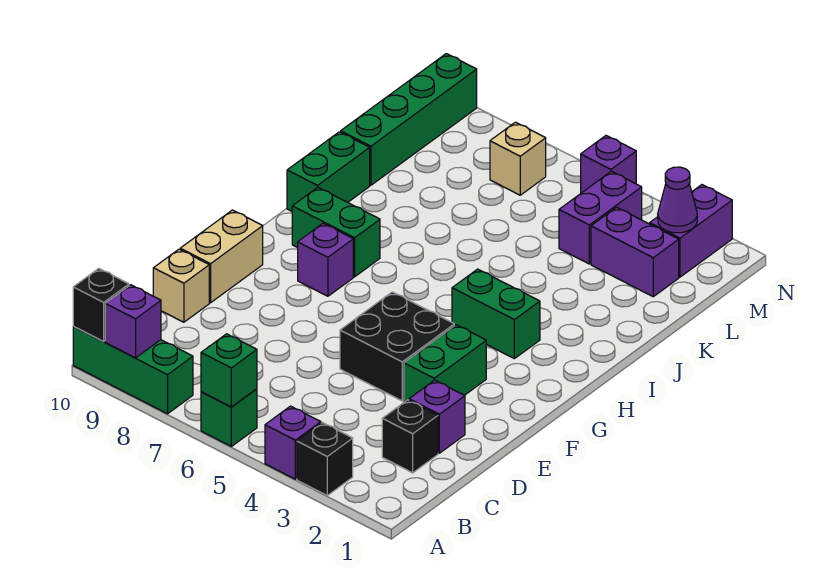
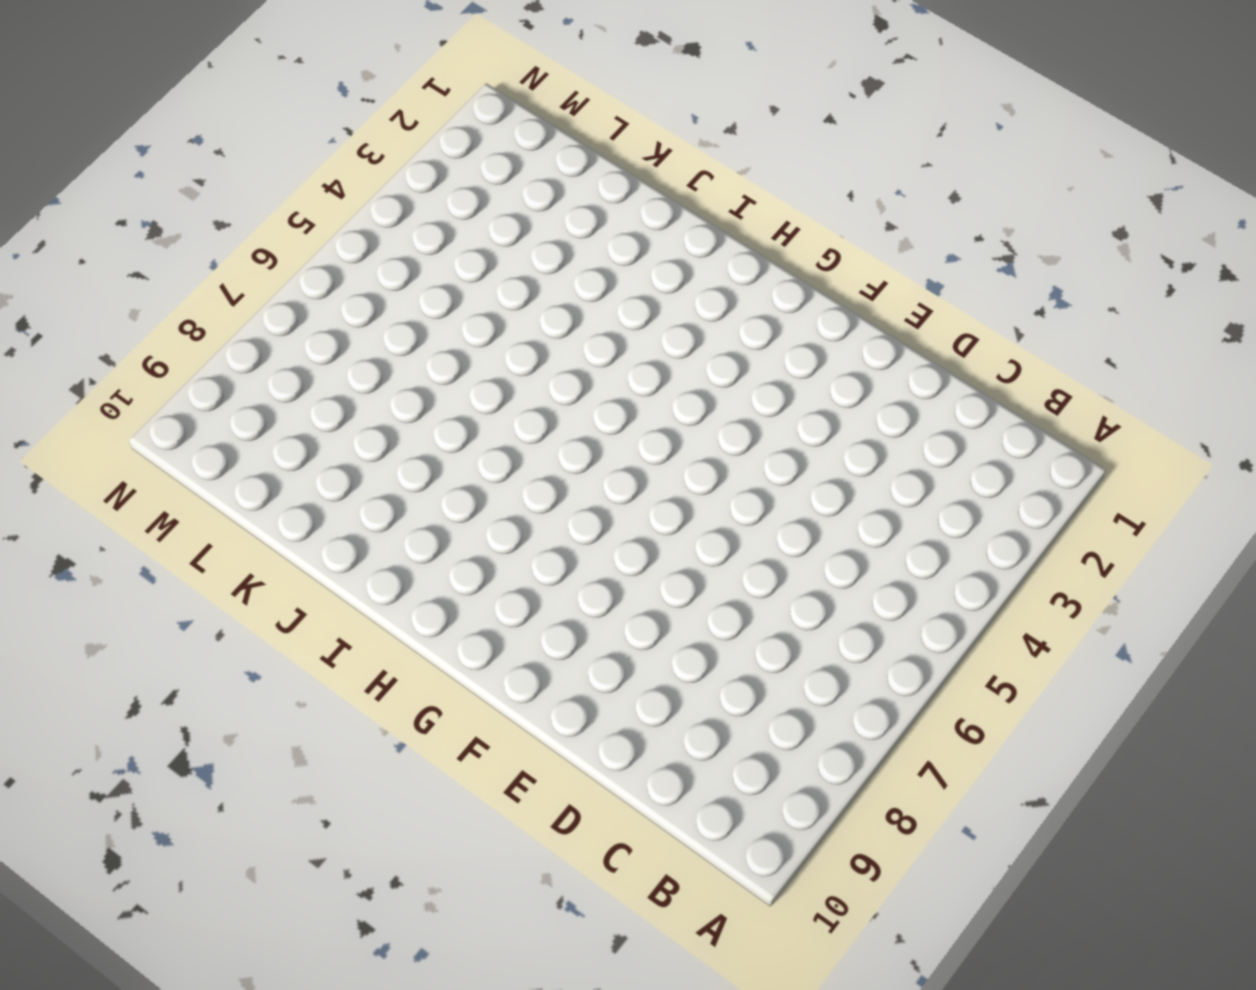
none -> black brick A3 level 1
none -> purple brick A4 level 1
none -> green brick A6 level 1

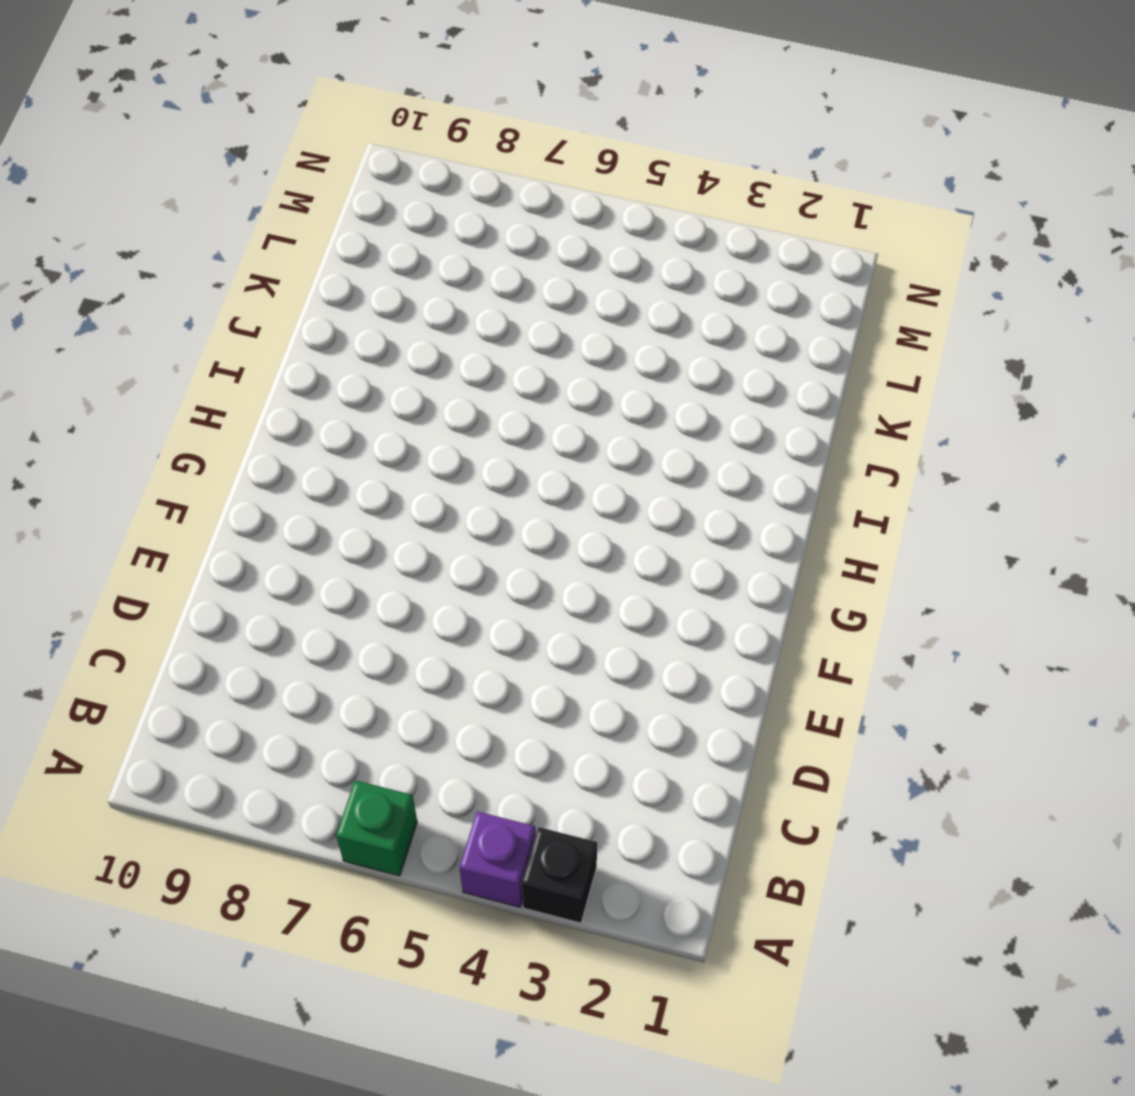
none -> green brick A8:A10 level 1
none -> black brick C2 level 1
none -> purple brick D2 level 1

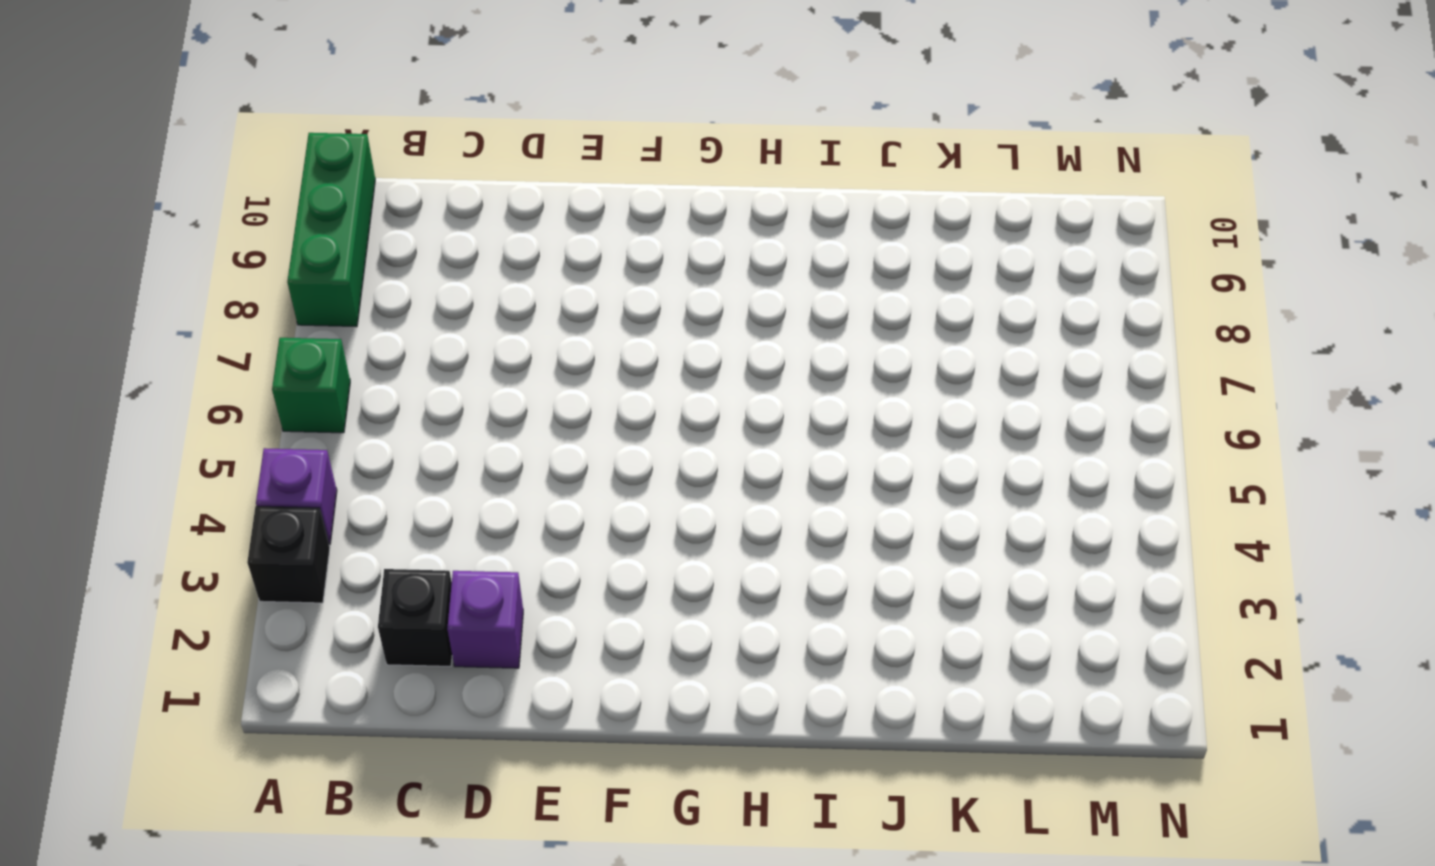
none -> tan brick D10 level 1
none -> green brick E3:F3 level 1
none -> black brick E4:F5 level 1

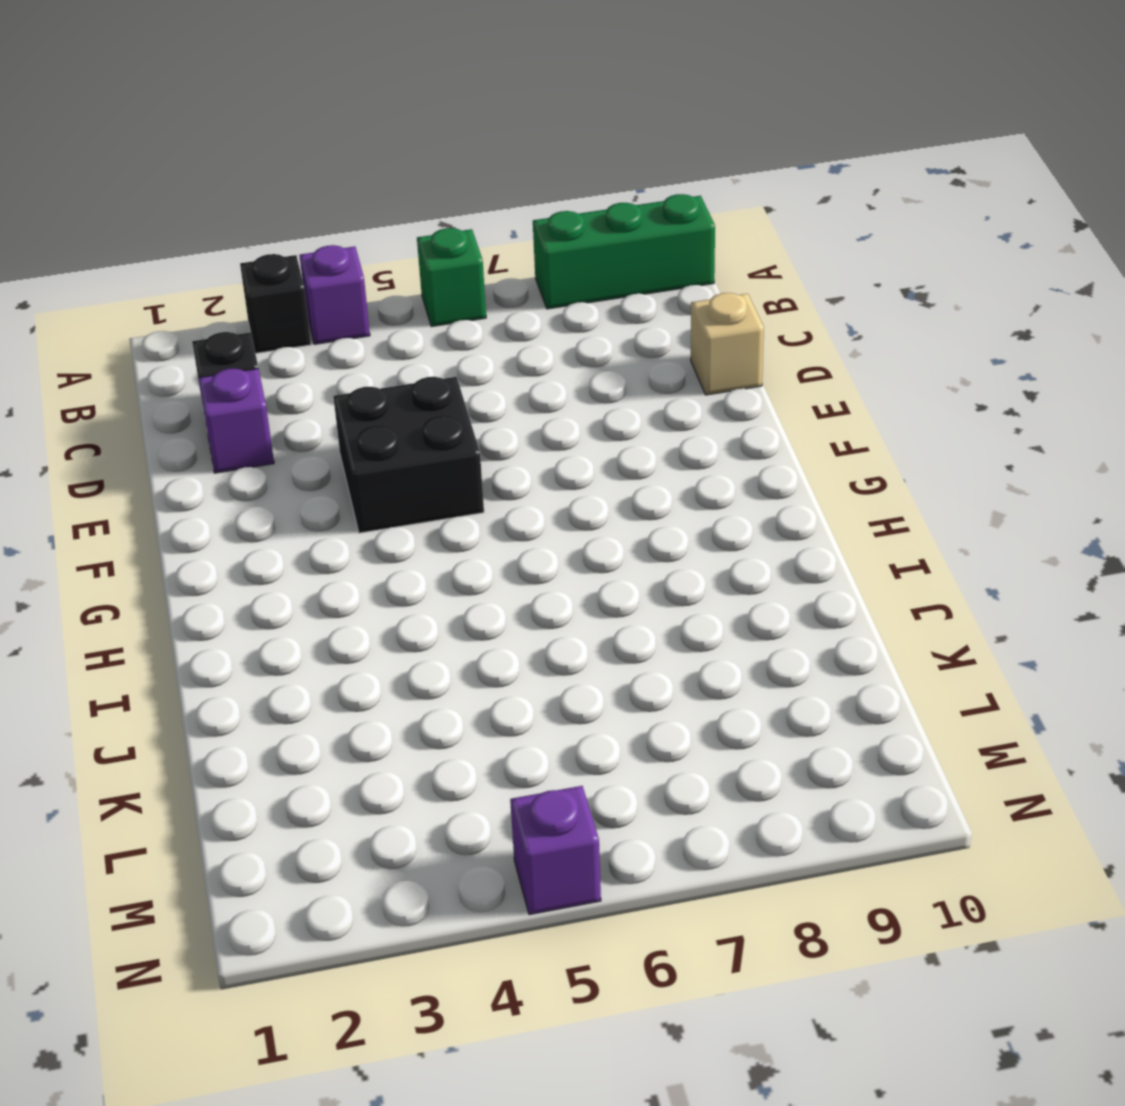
none -> green brick E3:F3 level 1
none -> tan brick E10:F10 level 1
none -> purple brick G8 level 1

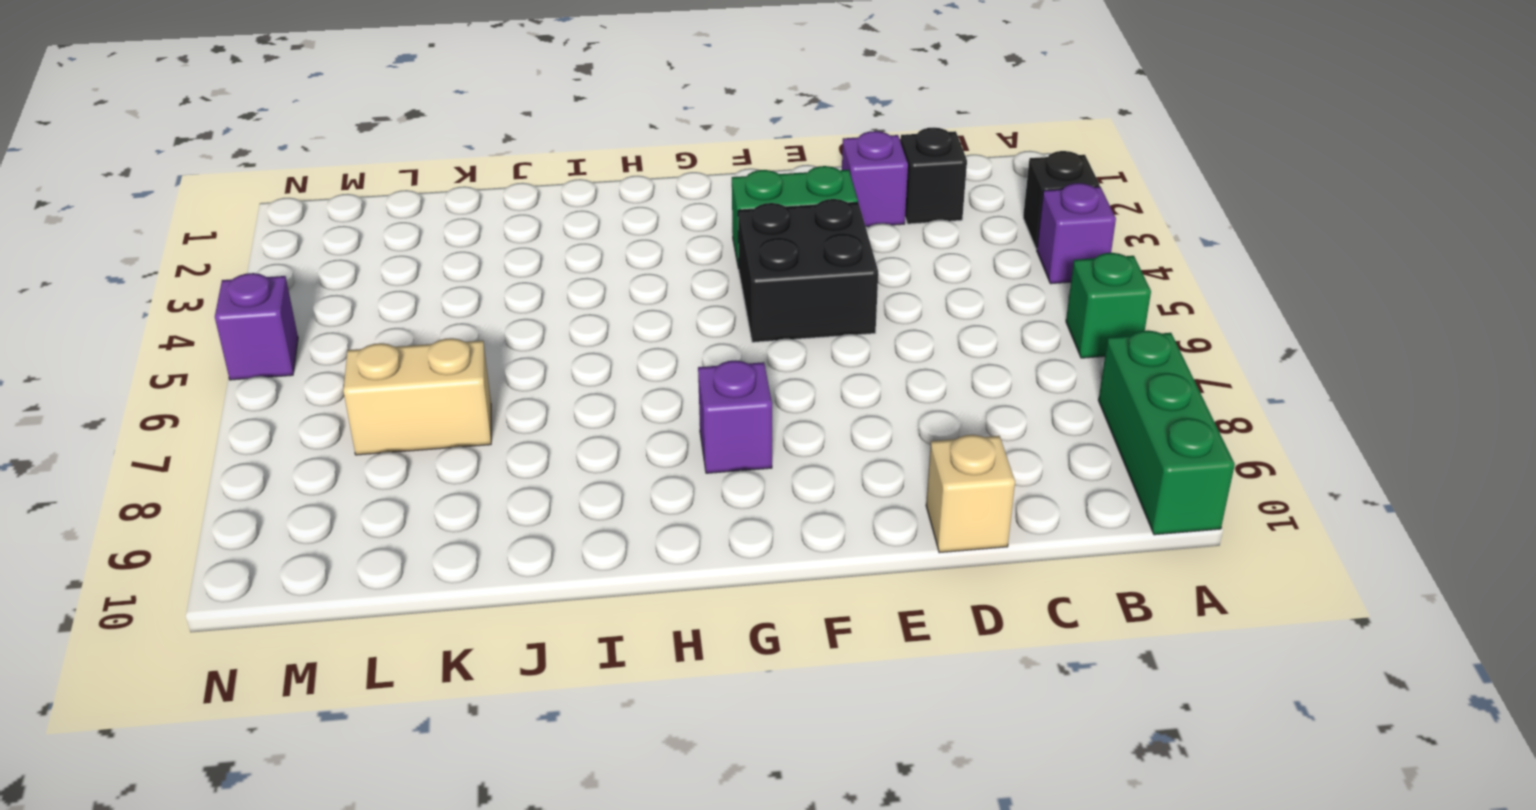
tan brick K7:L7 level 1 -> tan brick E10:F10 level 1
none -> green brick H3:H4 level 1
none -> green brick H8:H9 level 1
none -> green brick I10:J10 level 1

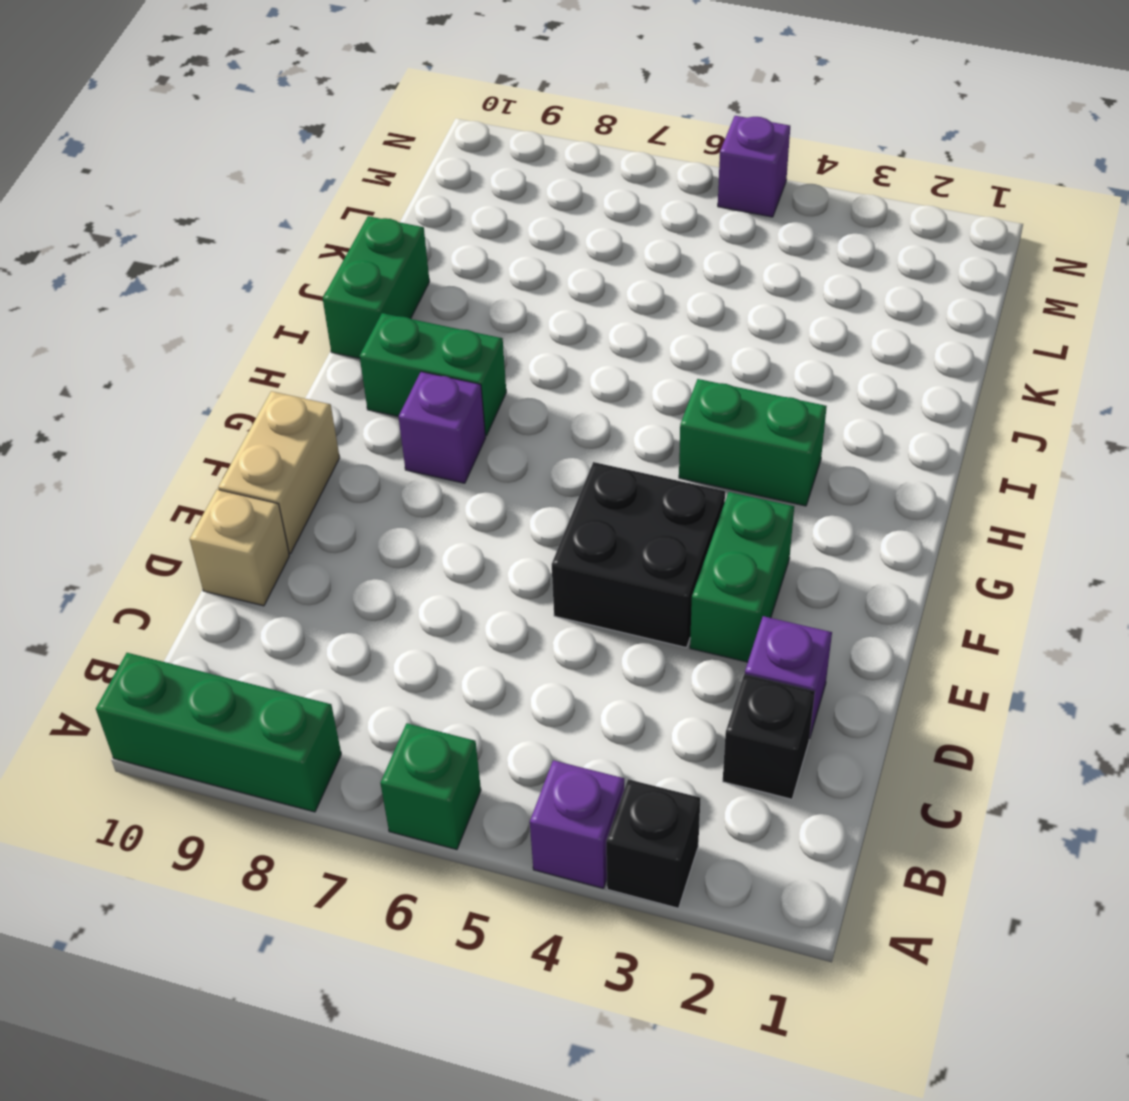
none -> green brick K10:N10 level 1
none -> purple brick L2:L3 level 1
none -> purple brick L4:M4 level 1

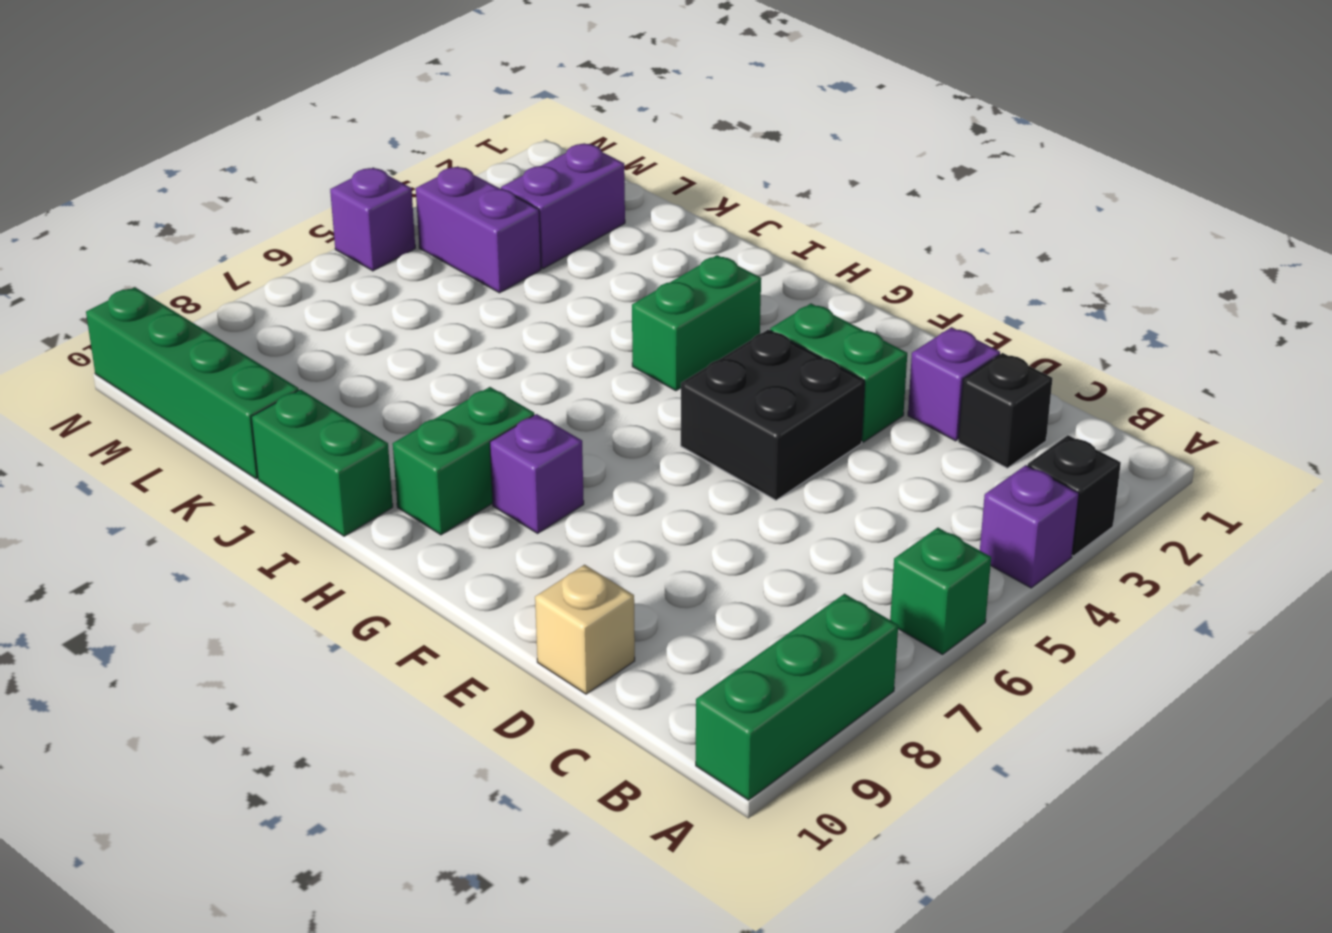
none -> tan brick E10:F10 level 1
none -> purple brick M2:N2 level 1
none -> tan brick M7 level 1

